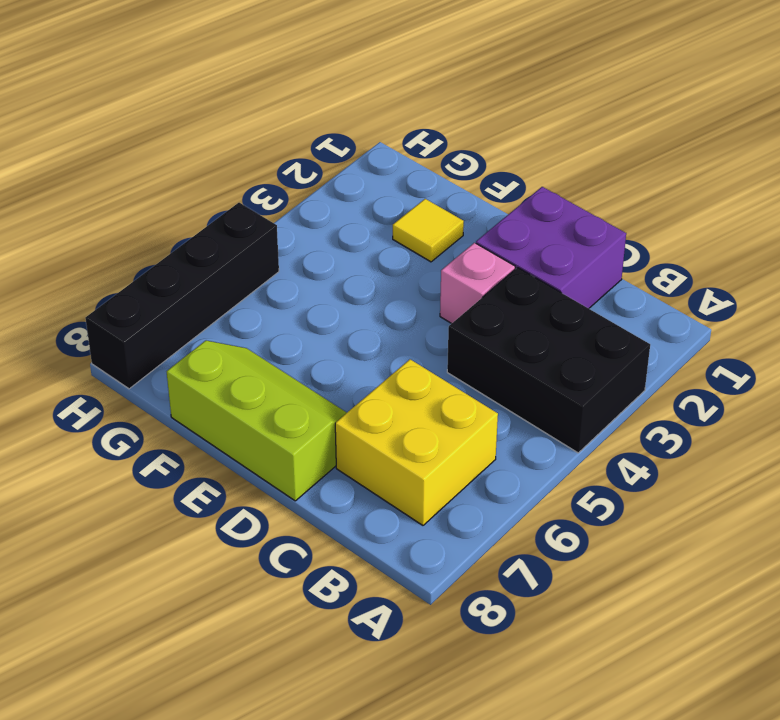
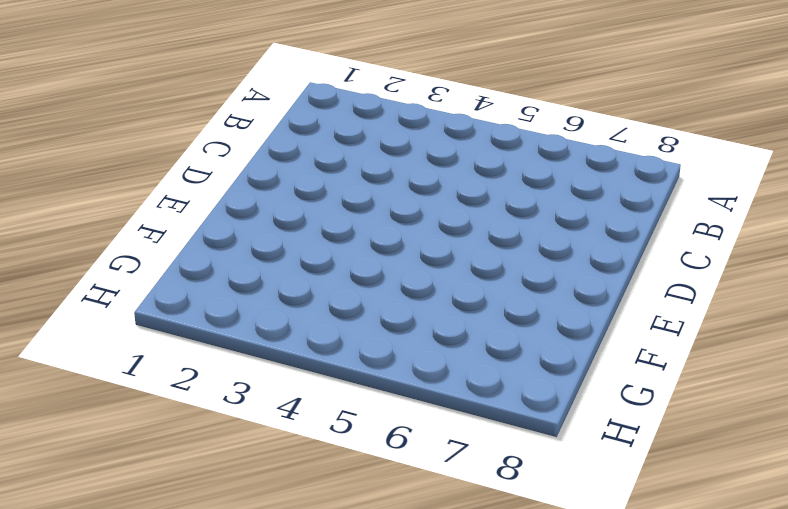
none -> black brick A3:C4 level 1
none -> yellow brick B6:C7 level 1

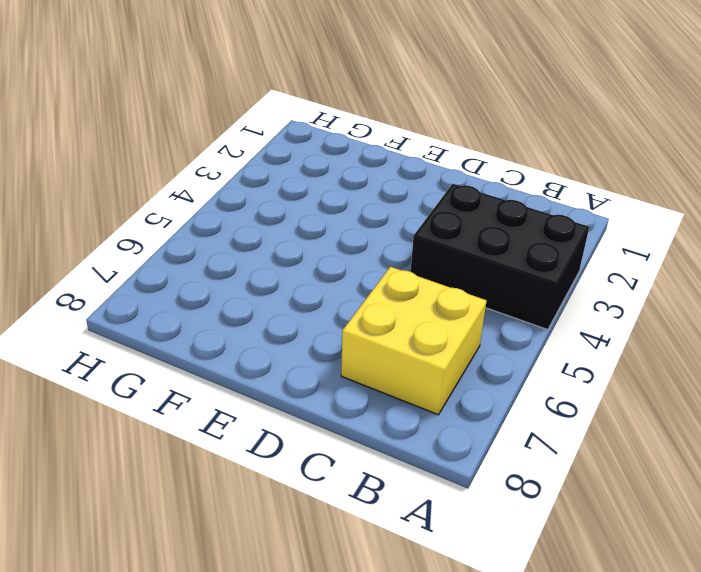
none -> purple brick C1:D2 level 1
none -> pink brick D3 level 1

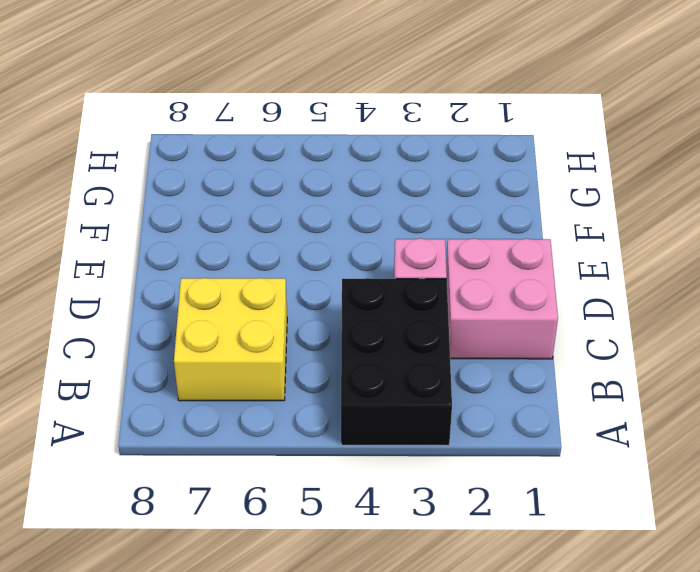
pink brick C1:D2 level 1 -> purple brick C1:D2 level 1
none -> lime slope D7:F8 level 1 top 8
none -> yellow tile F2 level 1

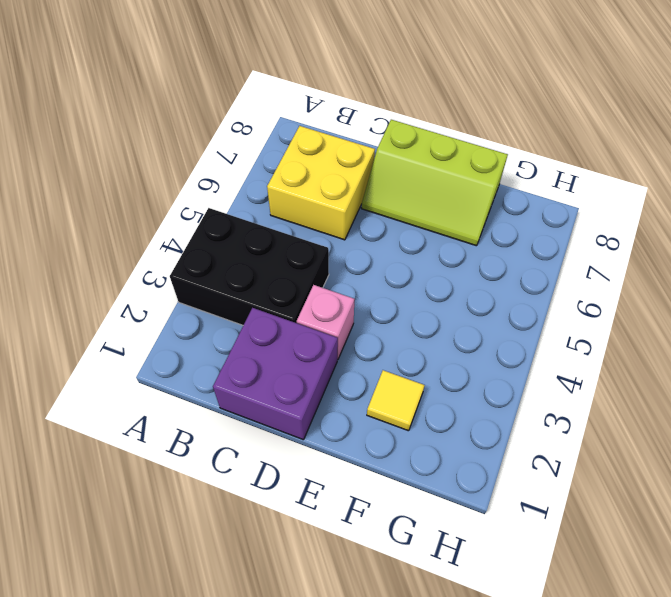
none -> black brick H5:H8 level 1

